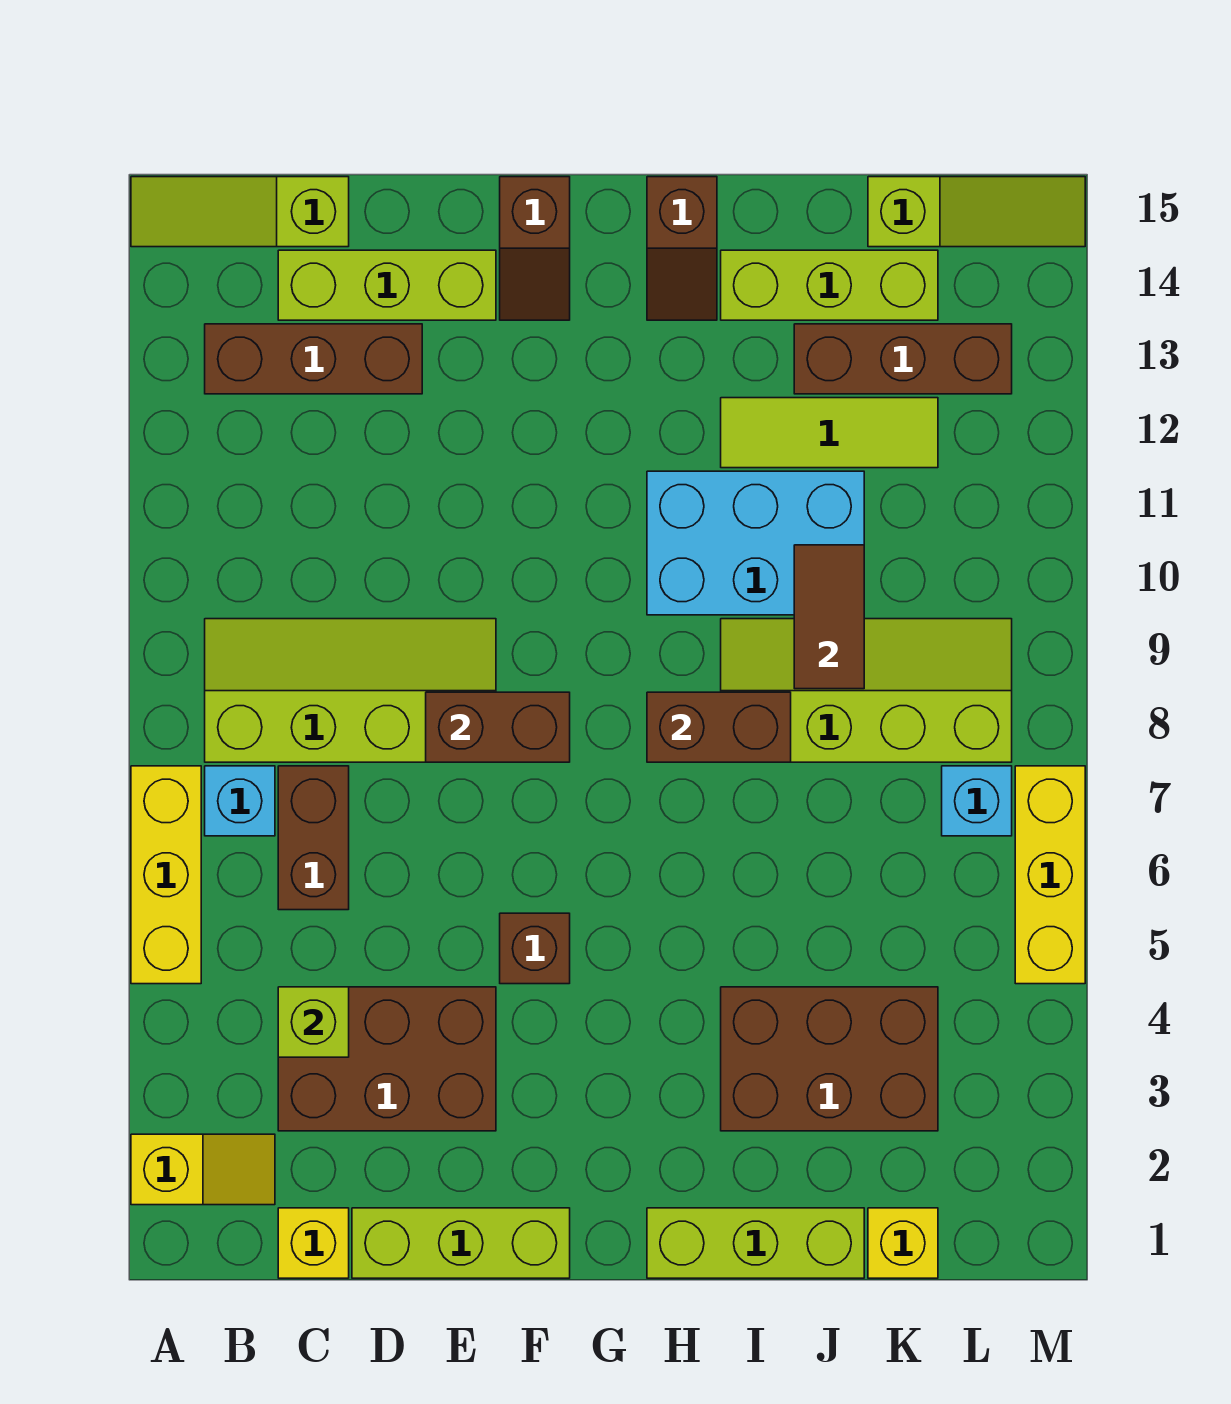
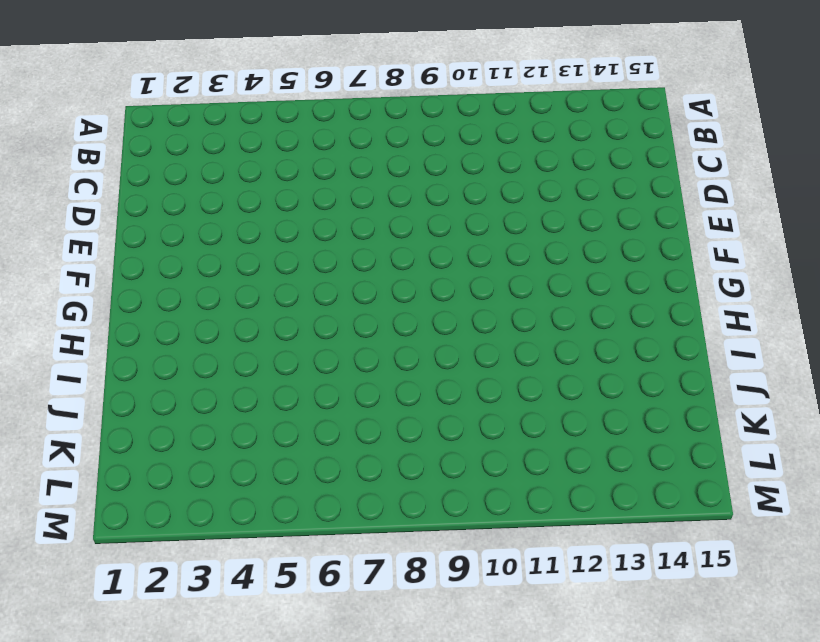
none -> yellow slope A2:B2 level 1 top A
none -> yellow brick A5:A7 level 1
none -> lime slope A15:C15 level 1 top C

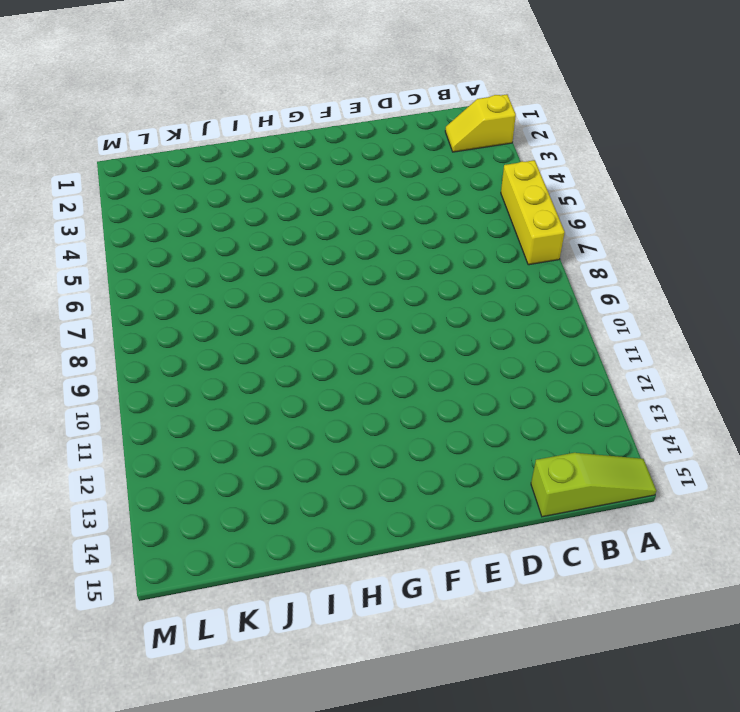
none -> cyan brick B7 level 1
none -> lime slope B8:E9 level 1 top 8
none -> brown brick B13:D13 level 1

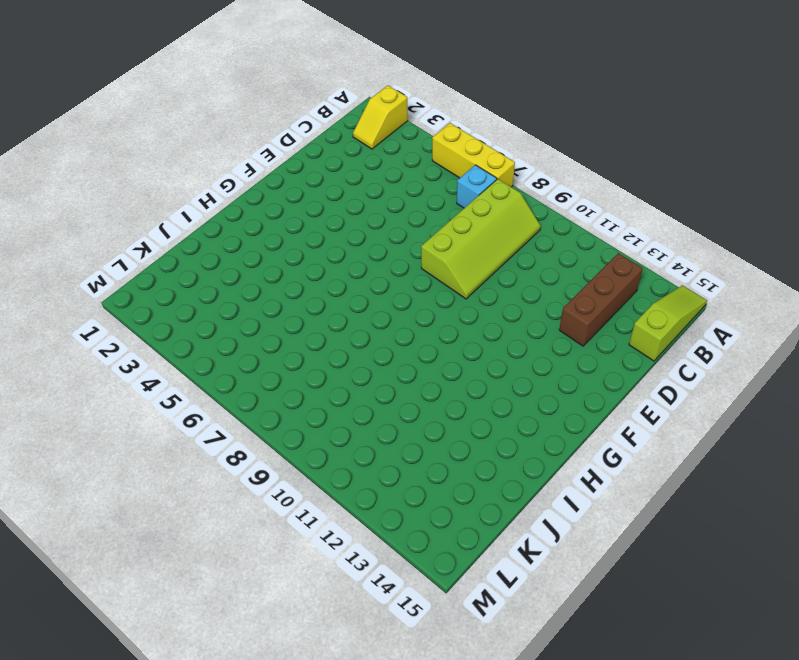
none -> yellow brick C1 level 1
none -> brown brick C3:E4 level 1
none -> brown brick C6:C7 level 1

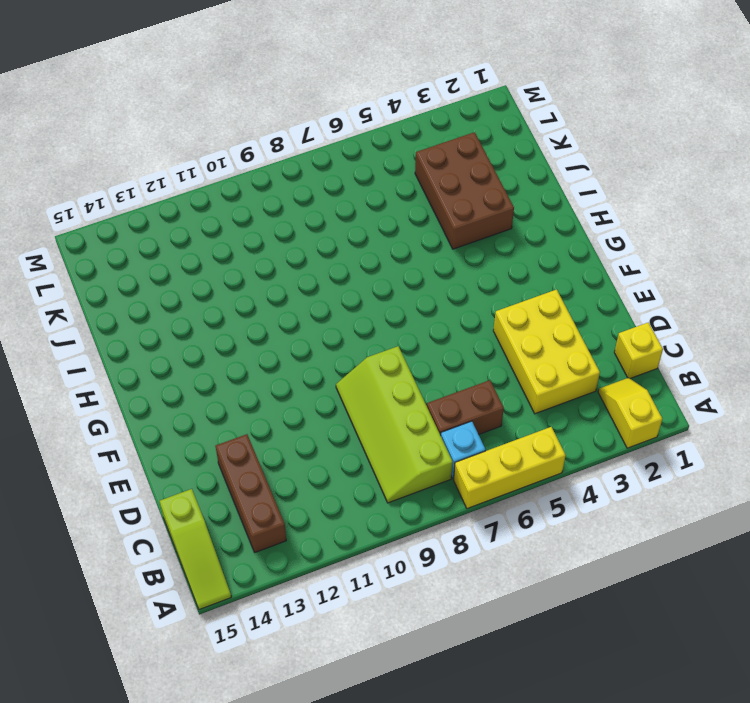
yellow brick C3:E4 level 1 -> brown brick C3:E4 level 1
none -> lime brick C14:E14 level 1
none -> lime brick D1:F1 level 1
none -> brown brick F5 level 1

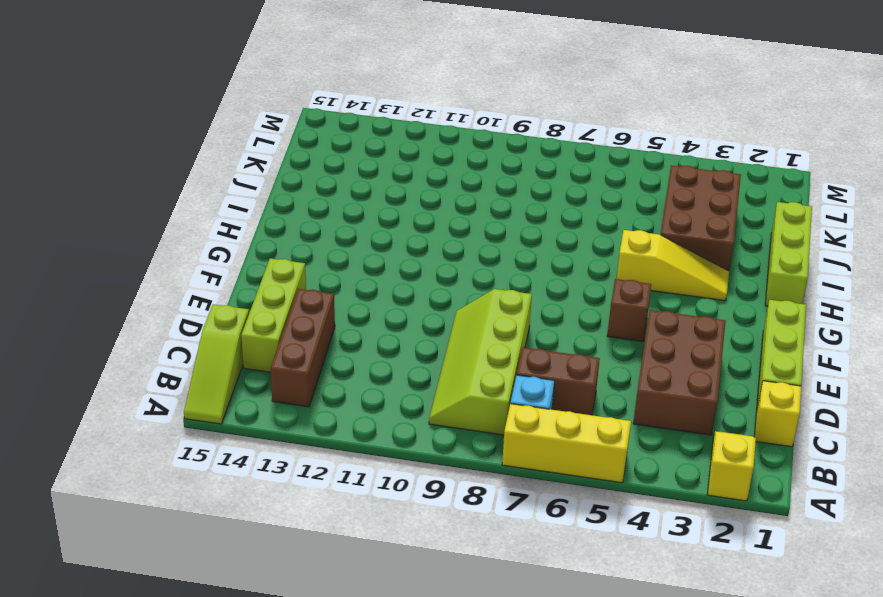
yellow slope H3:H5 level 1 top 5 -> none
none -> brown slope F14:F15 level 1 top 15
none -> cyan brick H10:J11 level 1
none -> brown slope H14:H15 level 1 top 15

